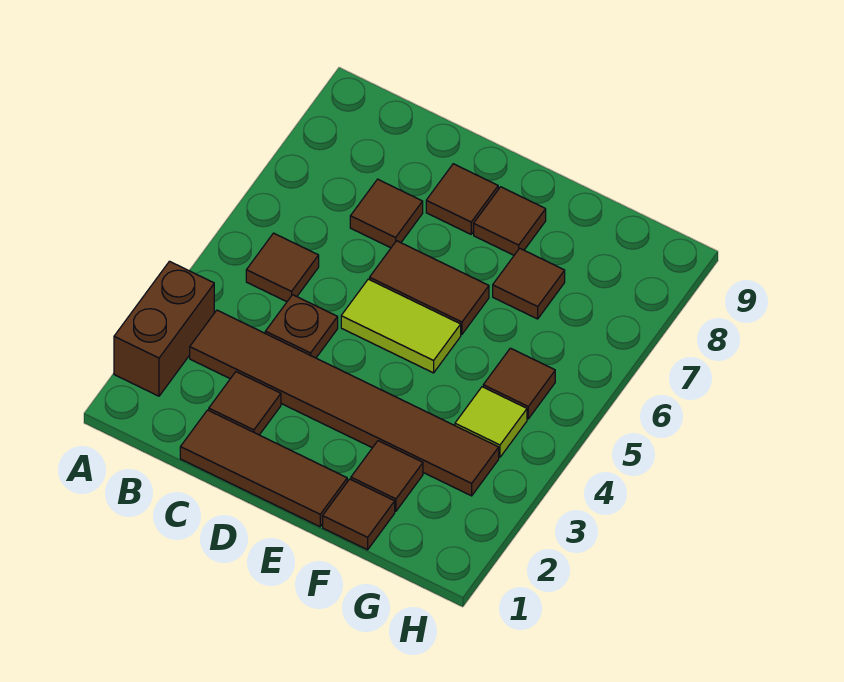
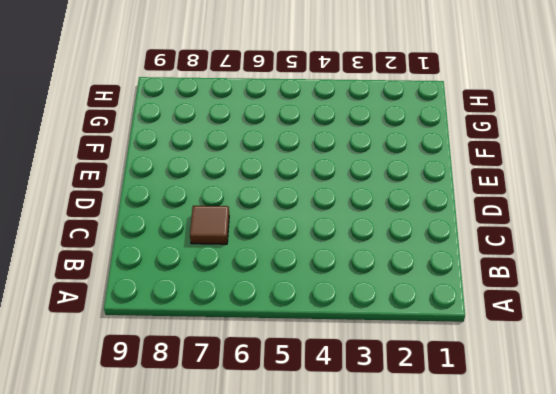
none -> brown brick A2:A3 level 1
none -> brown tile B3:G3 level 1
none -> brown tile B5 level 1

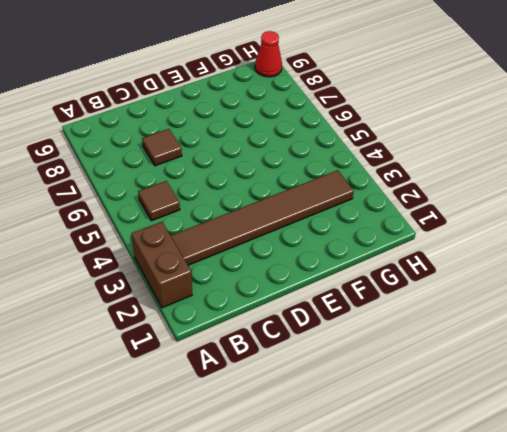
red cone H9 level 1 -> none
none -> brown tile C1:E1 level 1
none -> brown tile C2 level 1
none -> brown plate C4 level 1

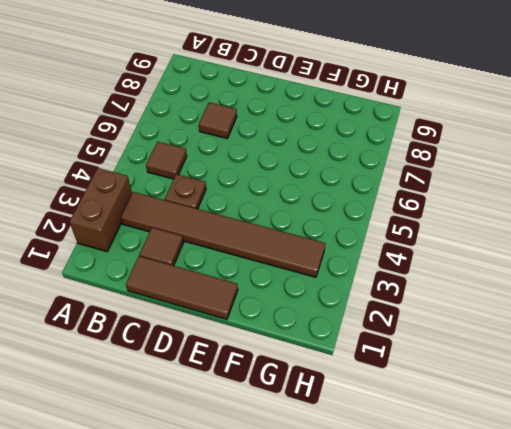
none -> lime tile D5:E5 level 1
none -> brown tile D6:E6 level 1
none -> brown tile D8 level 1

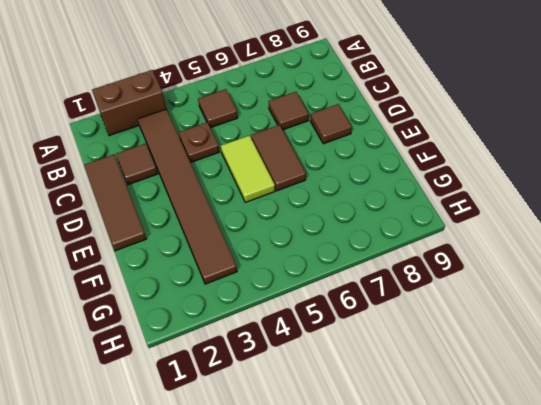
none -> brown tile E8 level 1
none -> brown tile F1 level 1
none -> brown tile F2 level 1

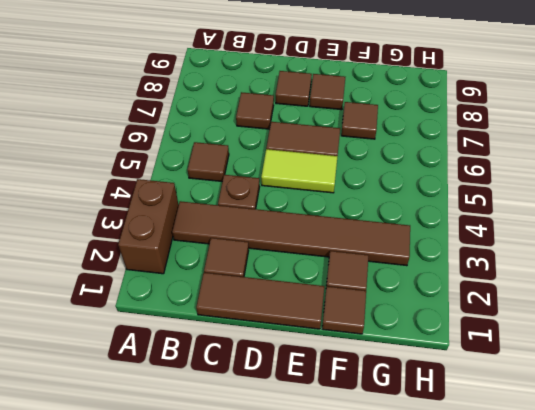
none -> lime tile G4 level 1
none -> brown tile G5 level 1

